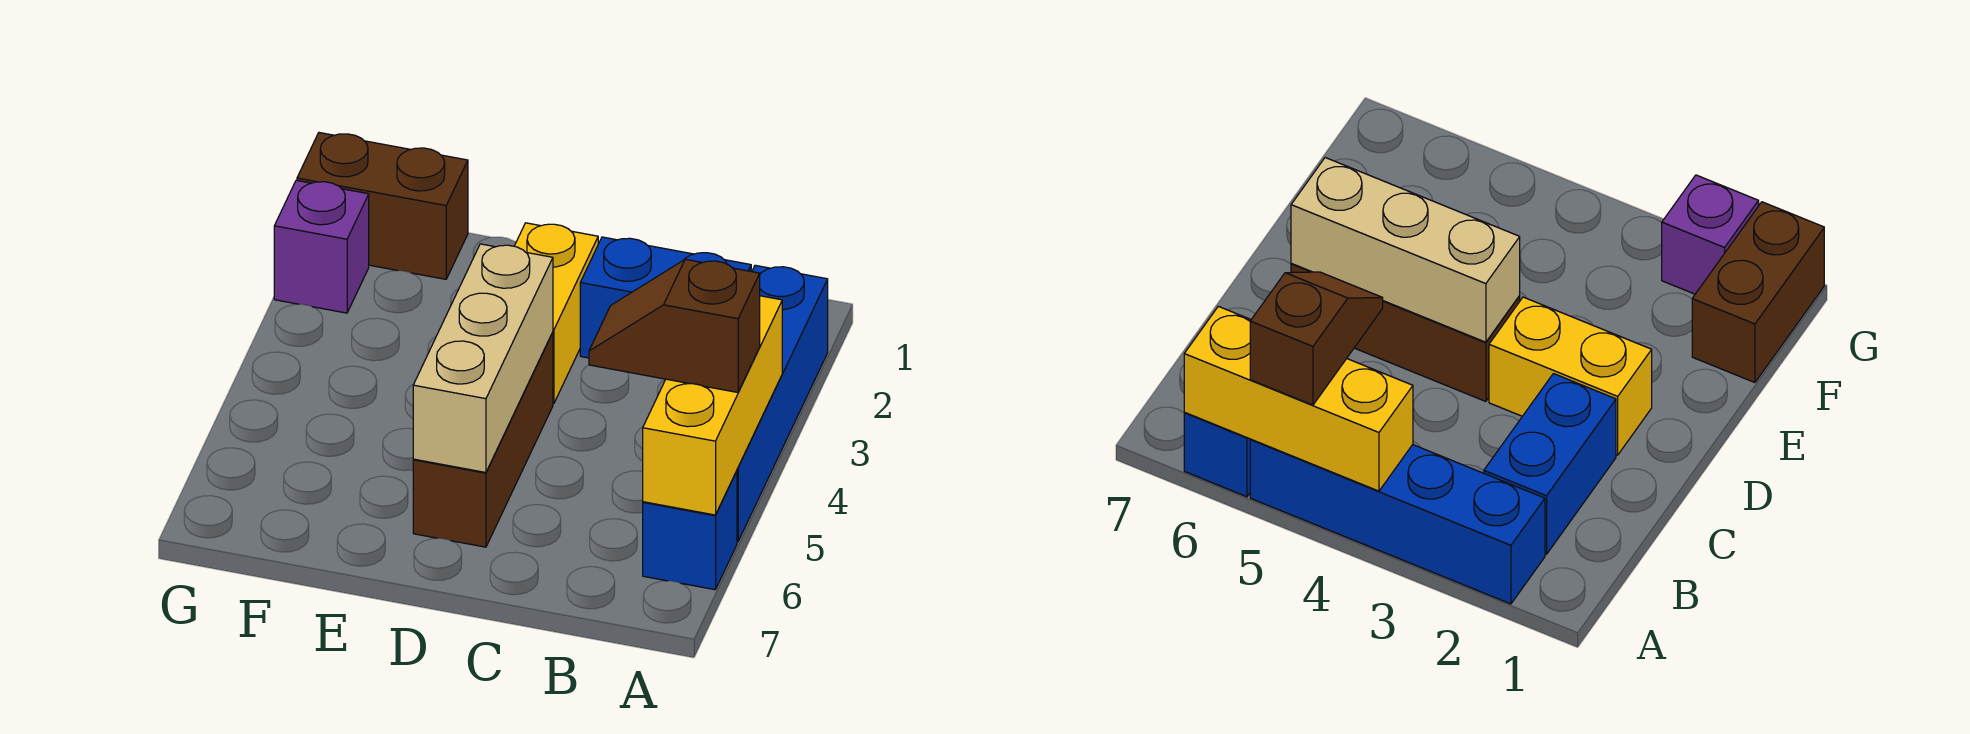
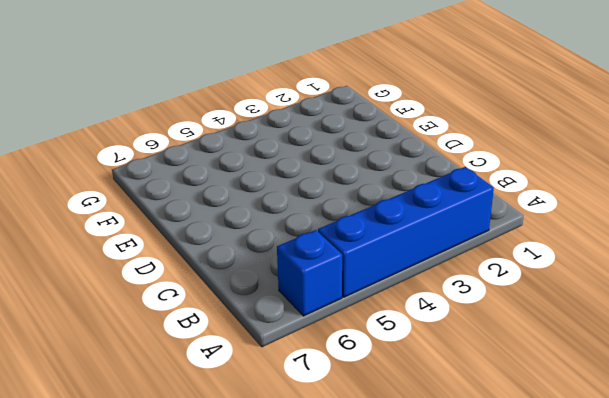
none -> blue brick B2:C2 level 1
none -> yellow brick D2:D3 level 1

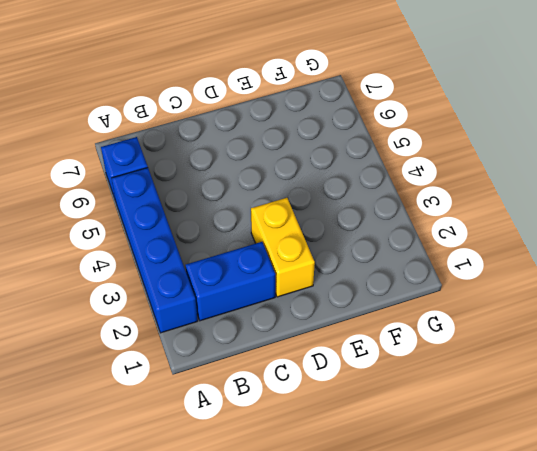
none -> brown brick D4:D6 level 1
none -> brown brick F1:G1 level 1

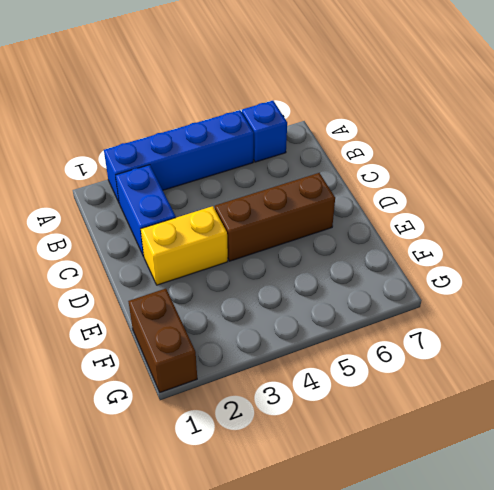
none -> purple brick G2 level 1
none -> yellow brick A4:A6 level 2

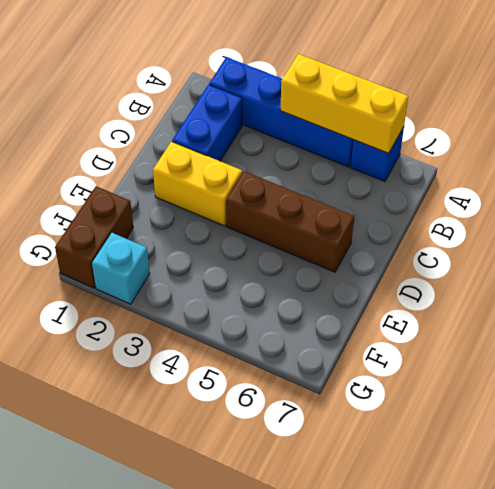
cyan brick G2 level 1 -> purple brick G2 level 1
none -> tan brick D4:D6 level 2
none -> brown slope A5:B5 level 3 top A

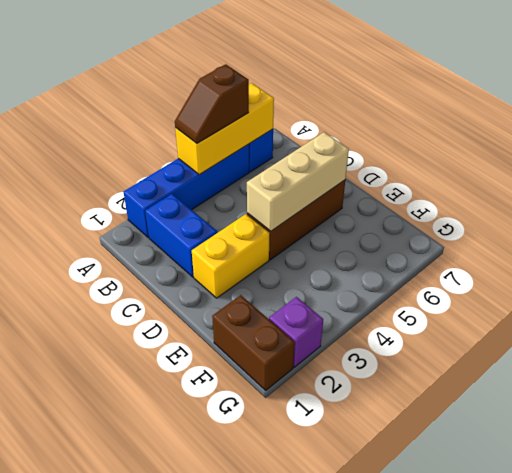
brown slope A4:A5 level 3 top 5 -> brown slope A5:B5 level 3 top A

